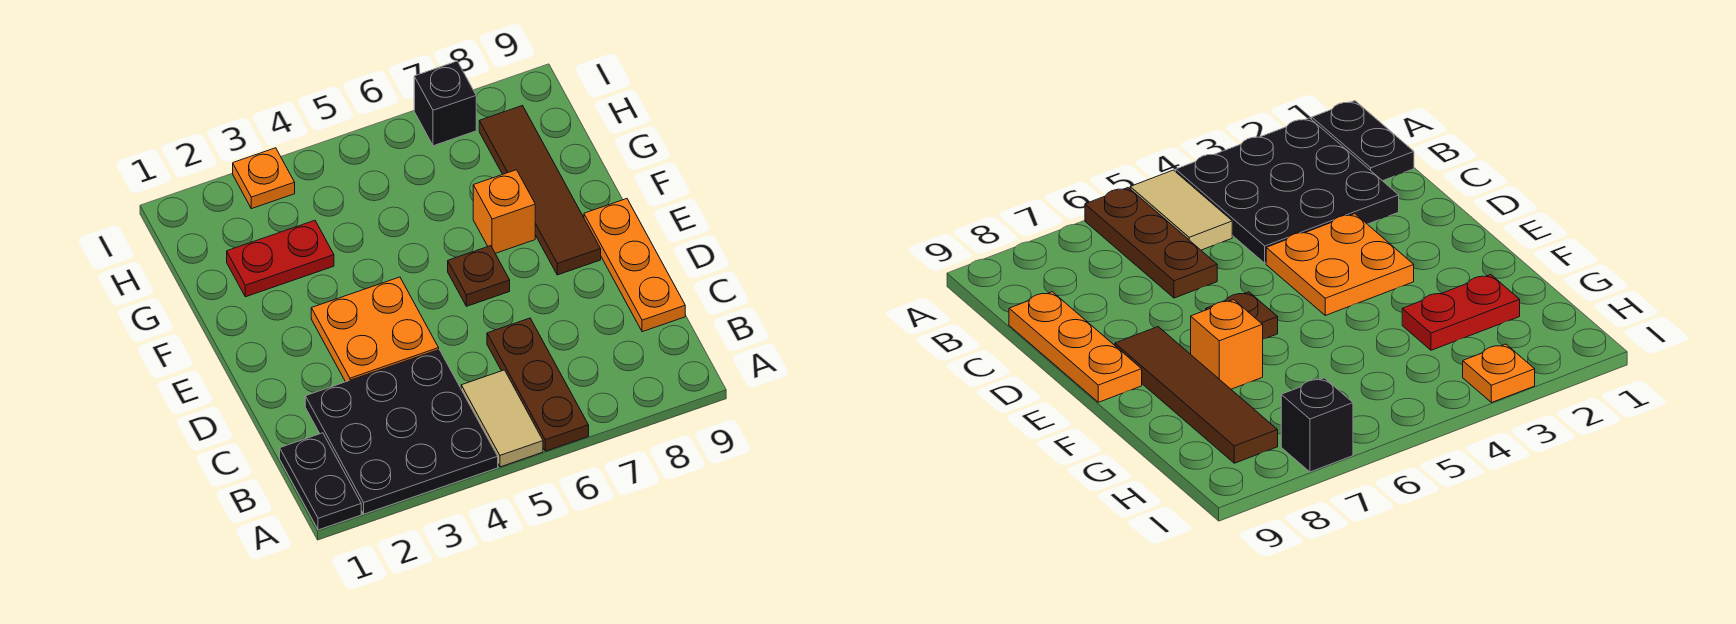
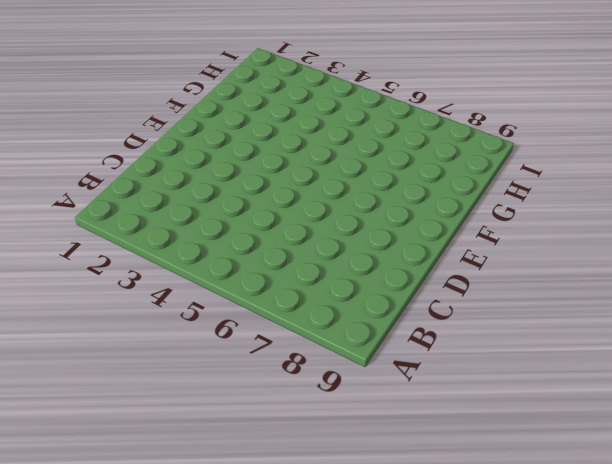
none -> black plate A1:B1 level 1
none -> black plate A2:C4 level 1
none -> tan tile A5:B5 level 1

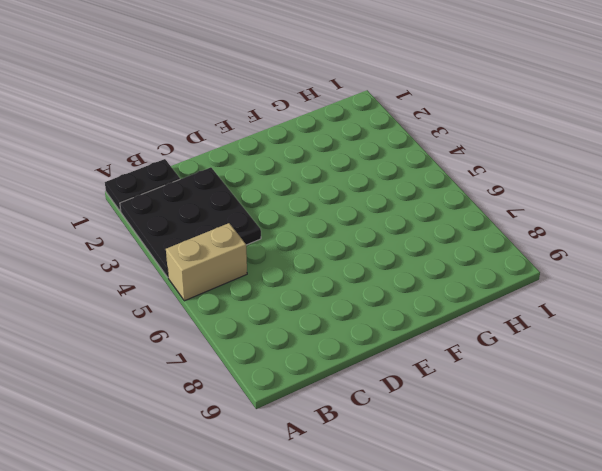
tan brick A5:B5 level 1 -> tan tile A5:B5 level 1
none -> brown plate A6:C6 level 1
none -> orange plate C9:E9 level 1
none -> orange plate D3:E4 level 1

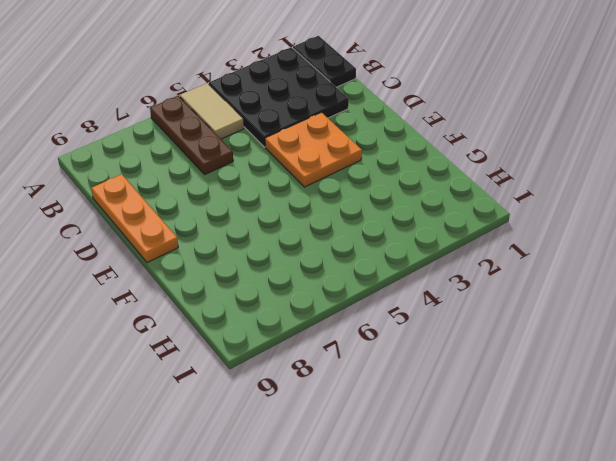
none -> brown plate E6 level 1
none -> brown tile E8:H8 level 1
none -> orange brick F7 level 1

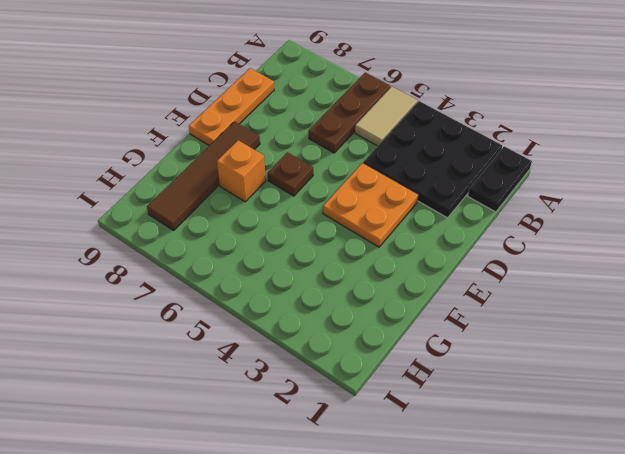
none -> red plate G2:G3 level 1
none -> orange plate I3 level 1
none -> black brick I7 level 1

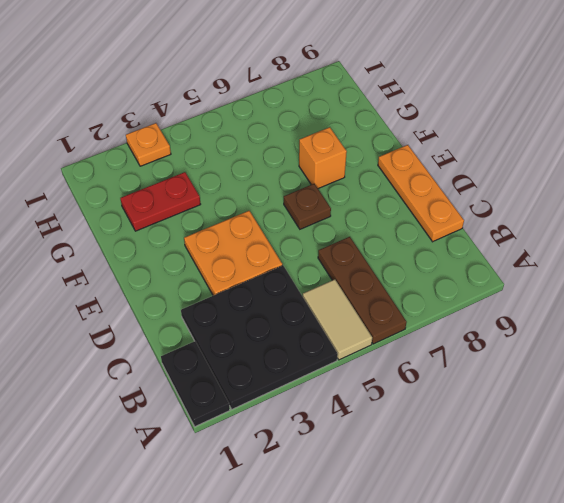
none -> brown tile E8:H8 level 1
none -> black brick I7 level 1

